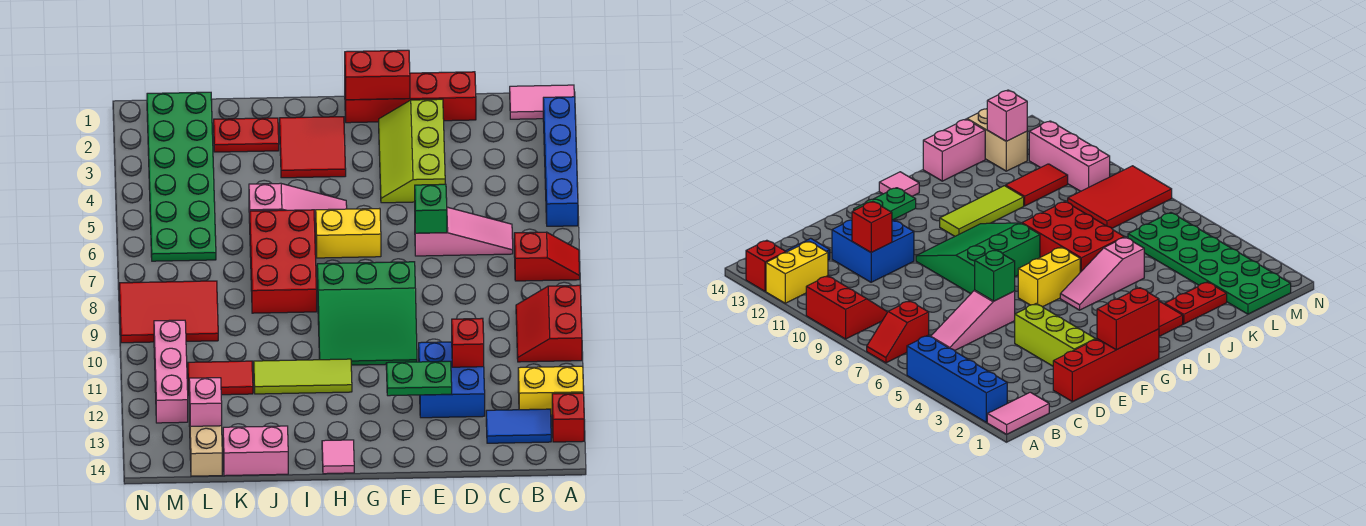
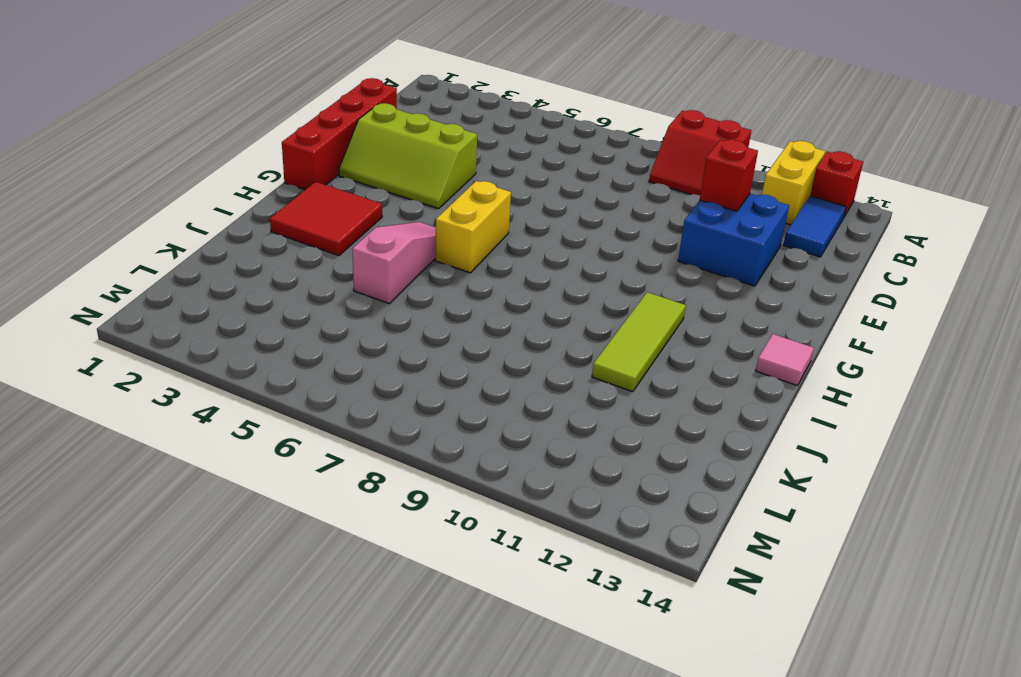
none -> pink tile A1:B1 level 1
none -> blue brick A2:A5 level 1
none -> red slope A7:B7 level 1 top B
none -> pink slope C6:E6 level 1 top E

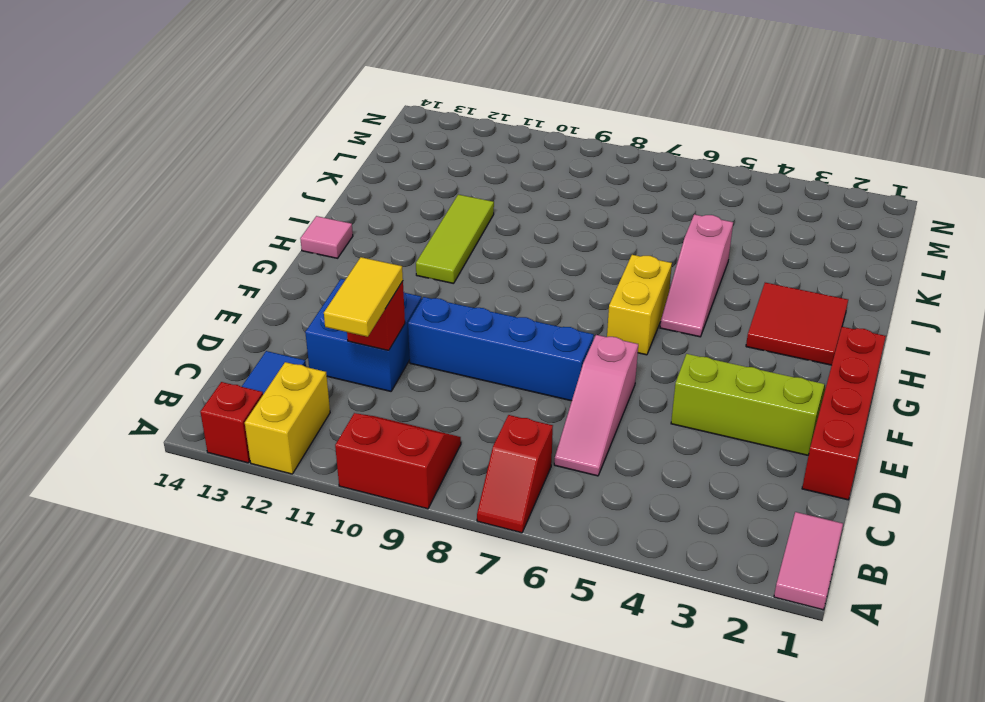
yellow tile C11:D11 level 3 -> none
blue brick E7:E10 level 1 -> blue brick A2:A5 level 1
none -> green slope F8:H10 level 1 top 8
none -> red brick I6:J8 level 1
none -> red plate J2:K2 level 1
none -> pink brick J14:K14 level 1

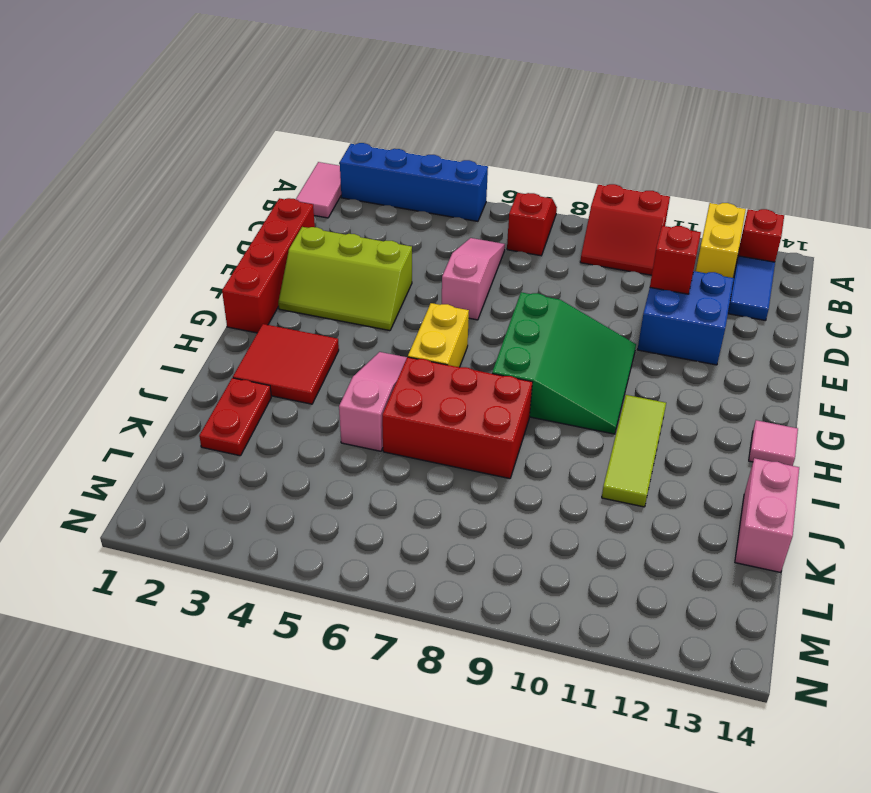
none -> red tile K11:L11 level 1
none -> green plate L1:M6 level 1
none -> red tile L8:N9 level 1
none -> tan brick L13:L14 level 1

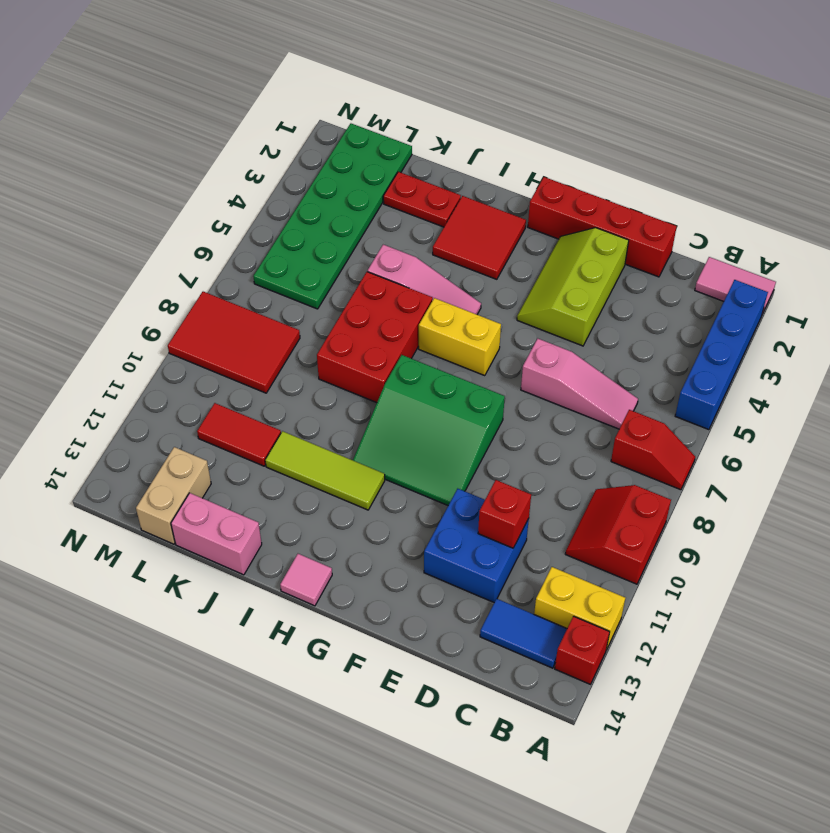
none -> pink brick M10:M12 level 1
none -> green brick E6 level 2
none -> green plate E12:F12 level 2
none -> red brick F1:G1 level 2

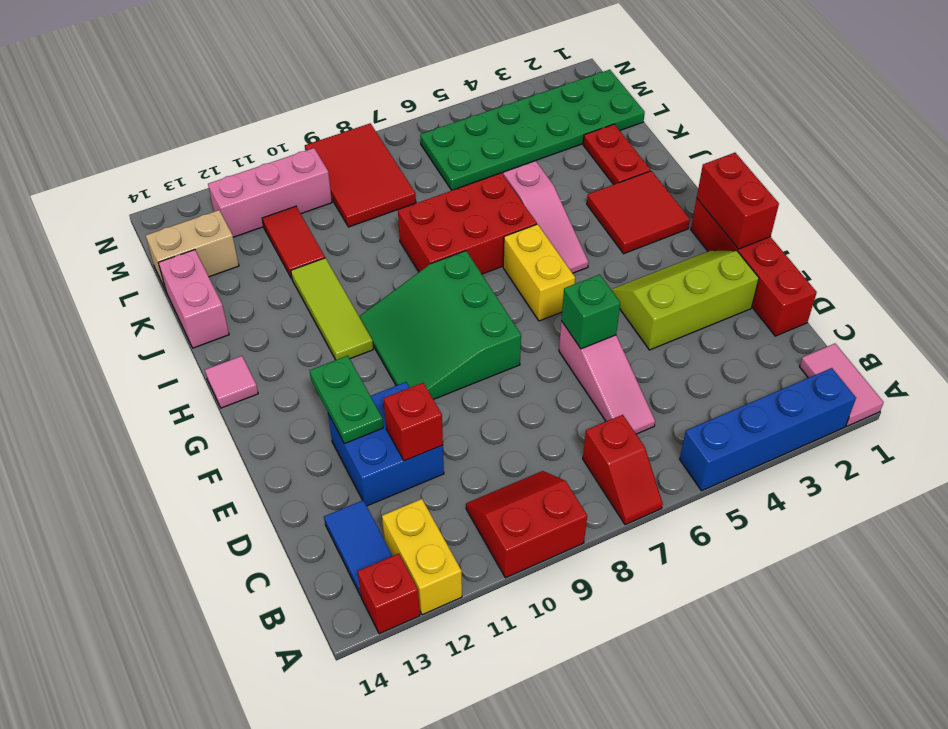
none -> pink brick L13 level 2

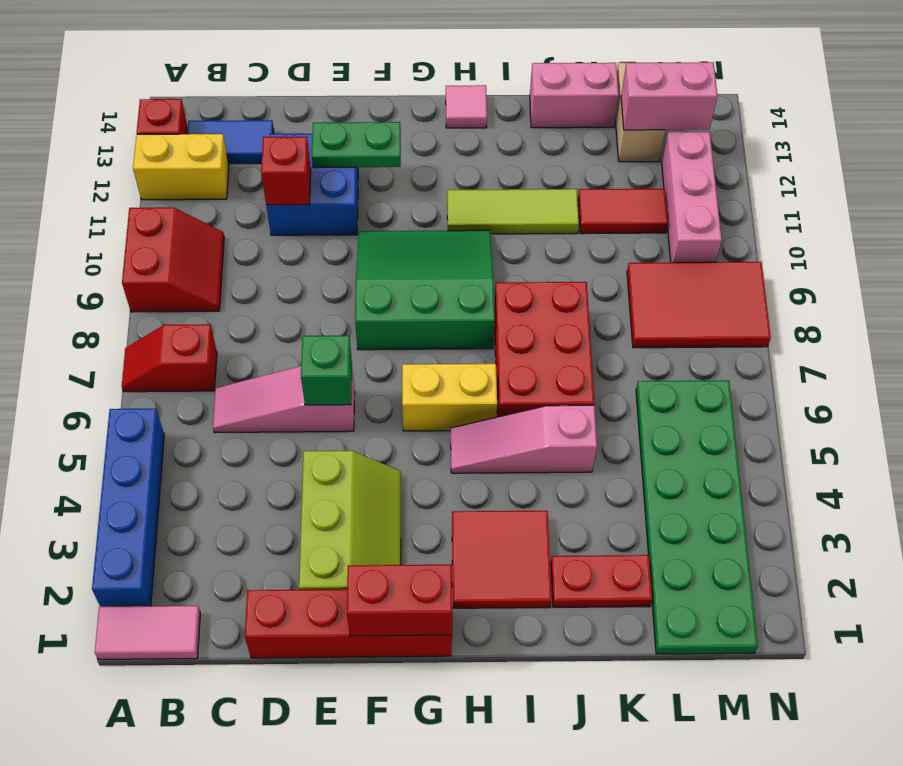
pink brick L13:M13 level 2 -> pink brick L13 level 2

